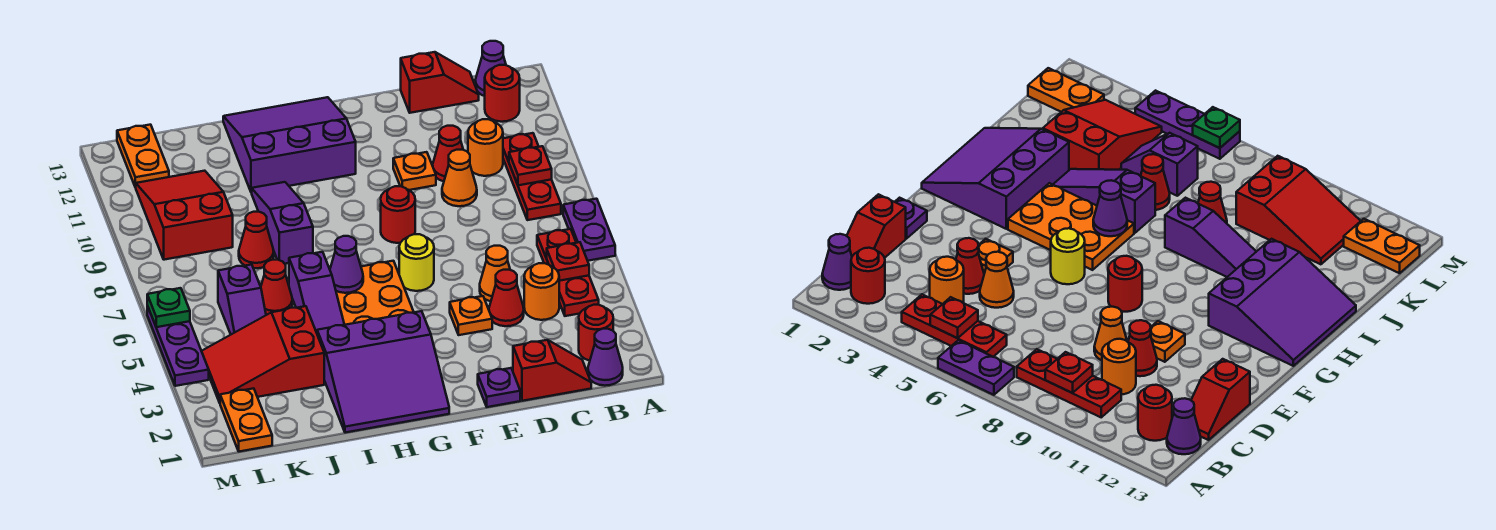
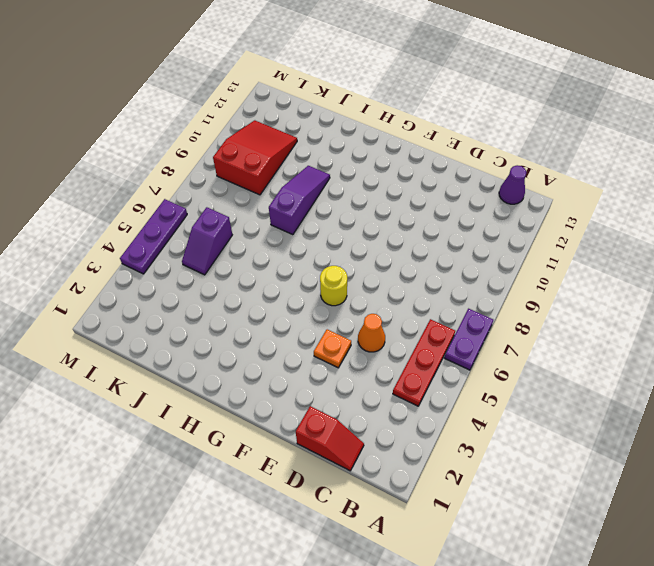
none -> purple cone B1 level 1
none -> red round brick B2 level 1
none -> red plate B8:B10 level 1
none -> red round brick B12 level 1

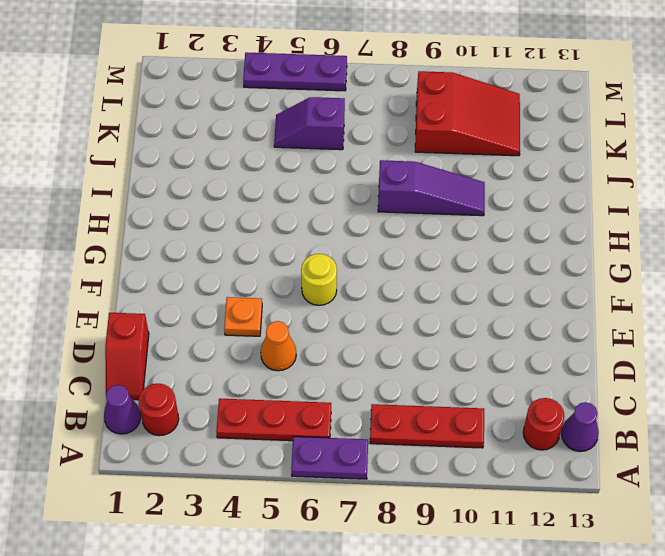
none -> orange round brick C4 level 1
none -> orange round brick C10 level 1
none -> red slope C13:D13 level 1 top D
none -> red cone D4 level 1

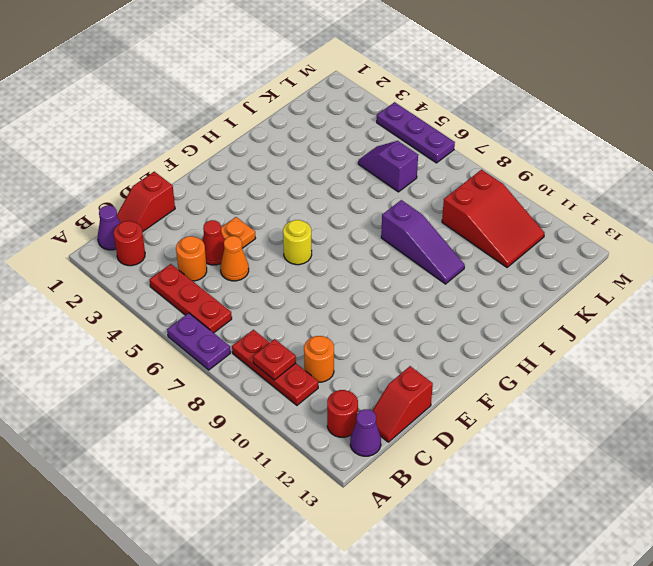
none -> orange cone D9 level 1
none -> red cone D10 level 1
none -> purple plate E1 level 1
none -> orange plate E10 level 1

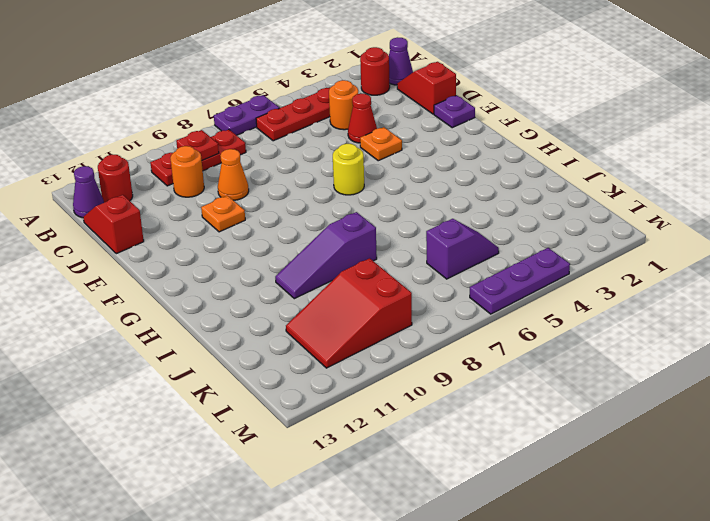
none -> orange cone D5 level 1
none -> red cone D10 level 1
none -> red round brick F8 level 1
none -> purple slope G1:I3 level 1 top 3

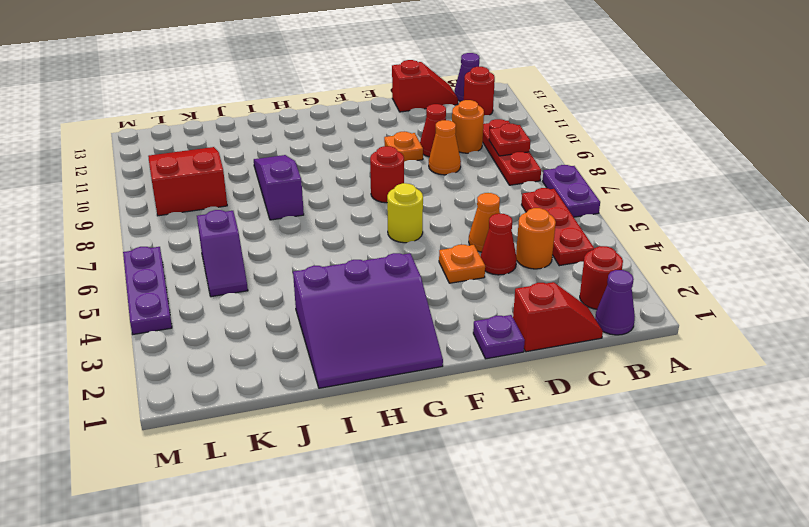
none -> orange plate G4:H6 level 1
none -> purple slope G11:I13 level 1 top 11
none -> purple slope I4:I6 level 1 top 6
none -> red slope J3:L4 level 1 top J

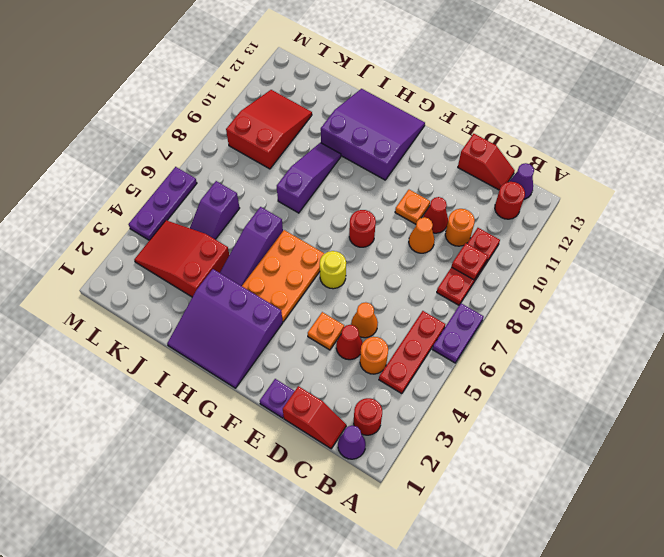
none -> red cone J6 level 1
none -> red cone J8 level 1
none -> orange plate L1:L2 level 1
none -> orange plate L12:L13 level 1

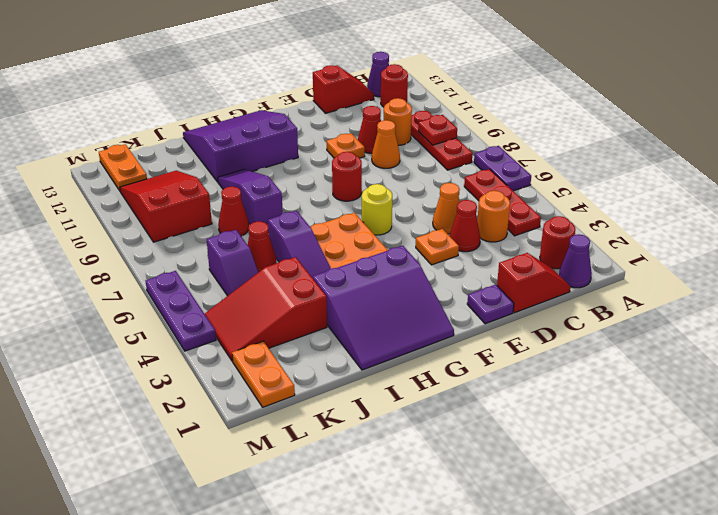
none -> red plate B5 level 2
none -> purple cone H6 level 2
none -> green plate M6 level 2

